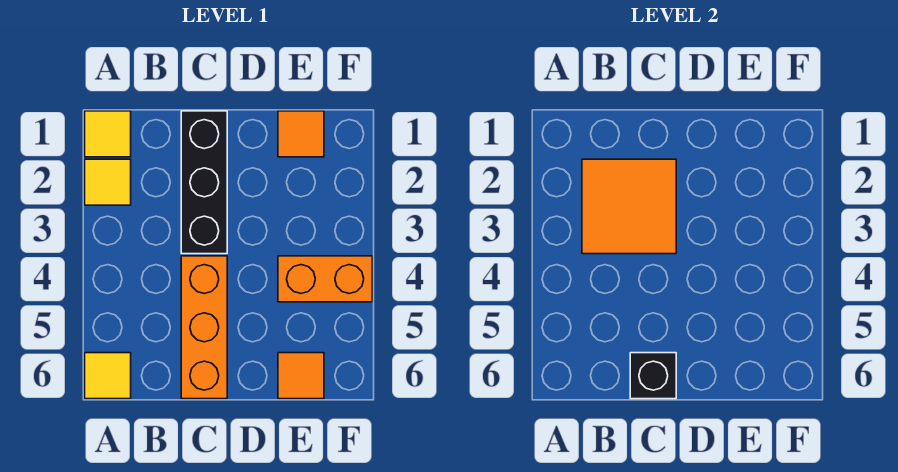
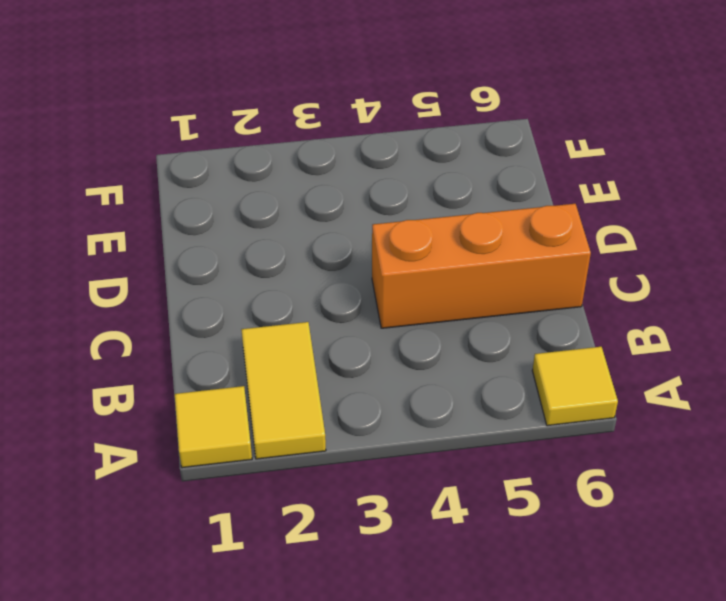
yellow tile A2:B2 level 1 -> yellow tile A2 level 1
none -> black brick C1:C3 level 1
none -> orange tile E1 level 1

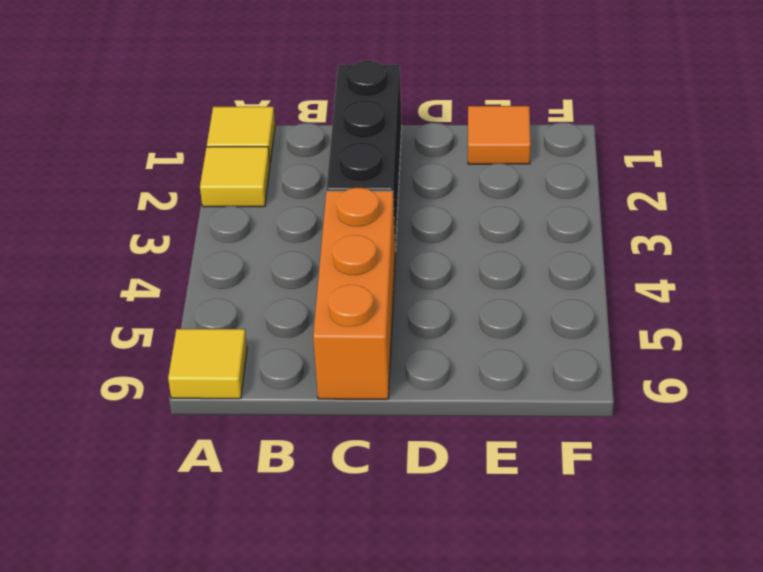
none -> orange brick E4:F4 level 1
none -> orange tile E6 level 1

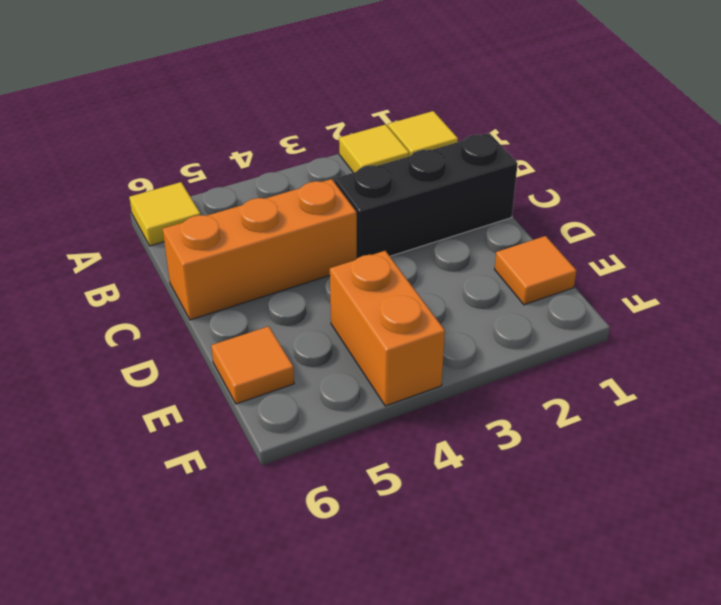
none -> orange tile B2:C3 level 2
none -> black brick C6 level 2

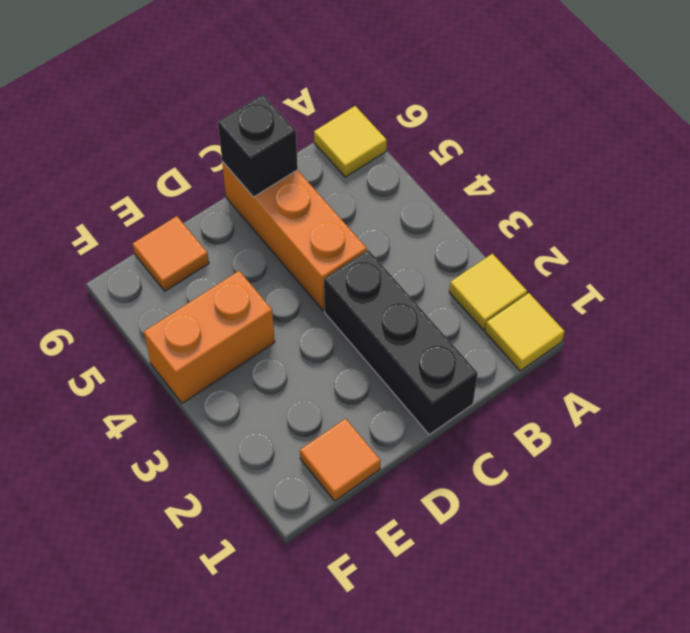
none -> orange tile B2:C3 level 2

